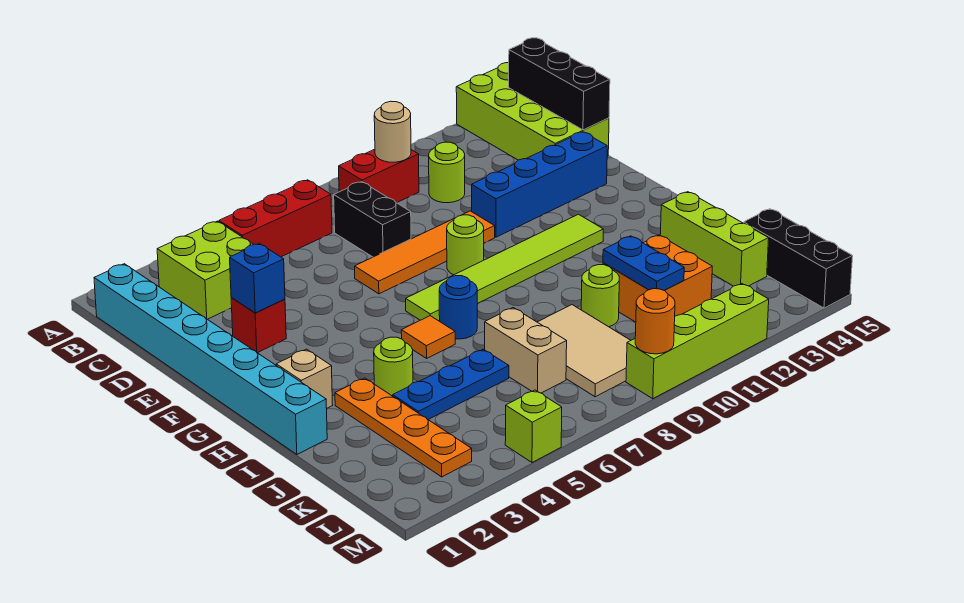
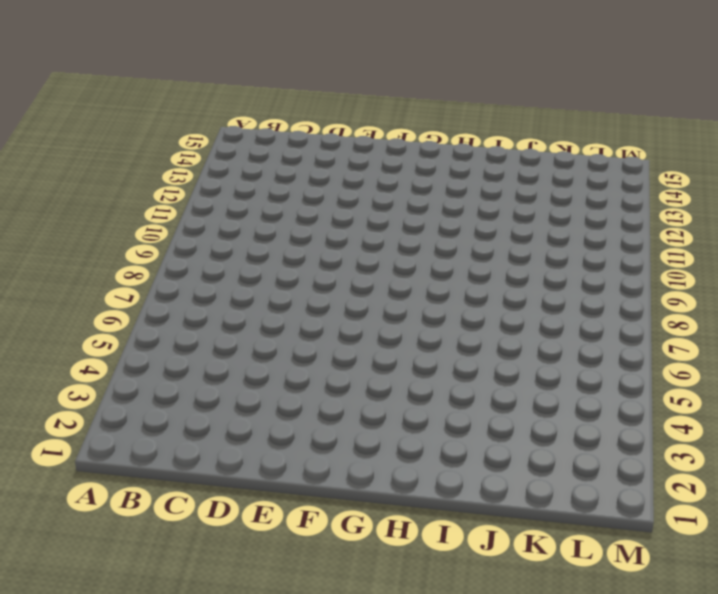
none -> lime brick A14:D15 level 1
none -> cyan brick B1:I1 level 1
none -> lime brick B3:C4 level 1
none -> red brick B5:B7 level 1

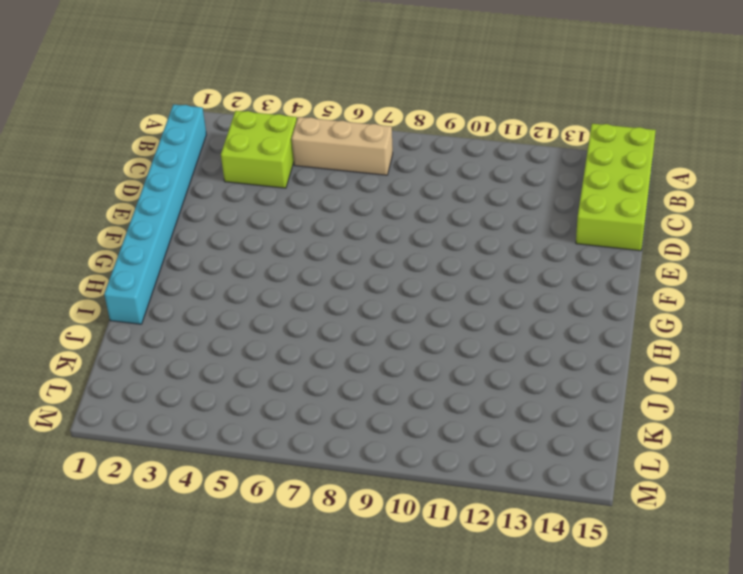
tan brick B5:B7 level 1 -> red brick B5:B7 level 1
none -> red brick B9:B10 level 1
none -> black brick C8:D8 level 1
none -> lime round brick C11 level 1
none -> red brick E3 level 1

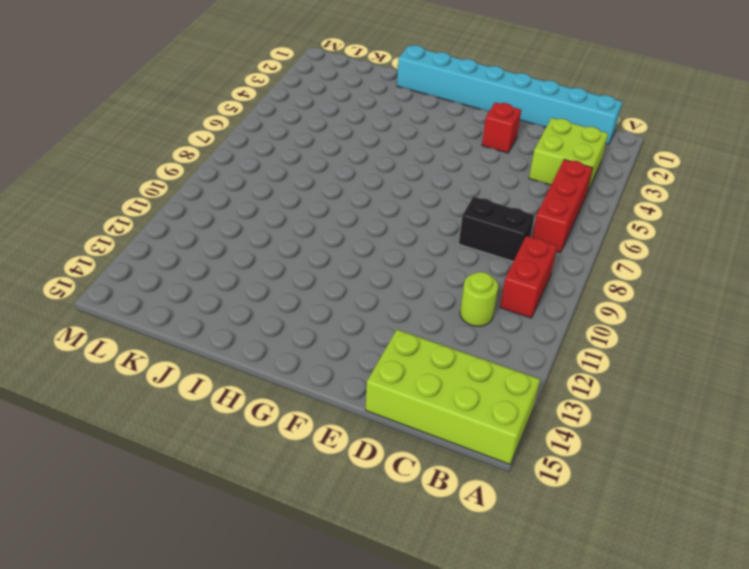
none -> orange tile E7:E10 level 1
none -> blue brick E11:E14 level 1
none -> lime round brick F9 level 1
none -> lime tile G7:G12 level 1

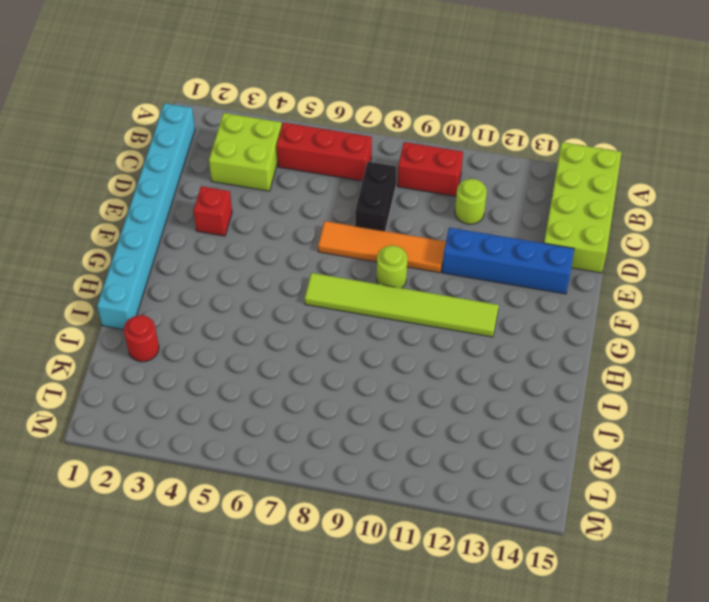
red round brick J2 level 1 -> none
none -> tan brick H2 level 1
none -> orange tile H6 level 1
none -> blue round brick H7 level 1
none -> orange plate I3:L3 level 1

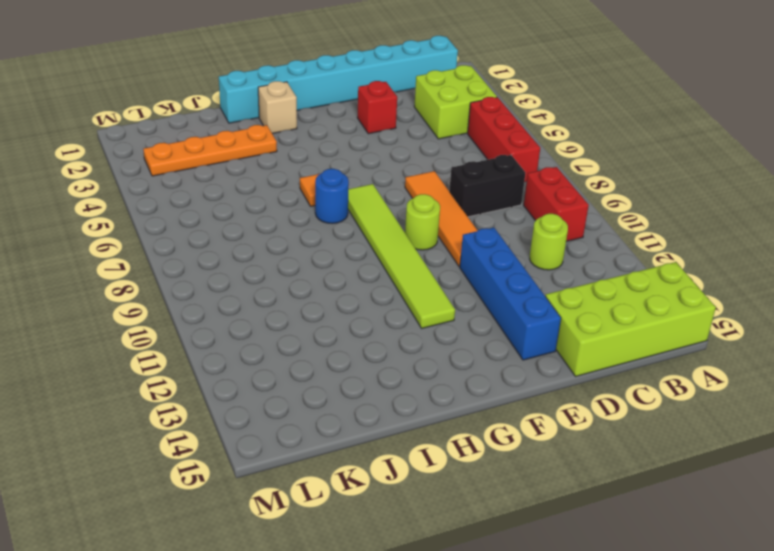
none -> lime round brick I4 level 1
none -> lime brick I14:K14 level 1
none -> blue plate J4:J6 level 1
none -> tan brick J7:K7 level 1

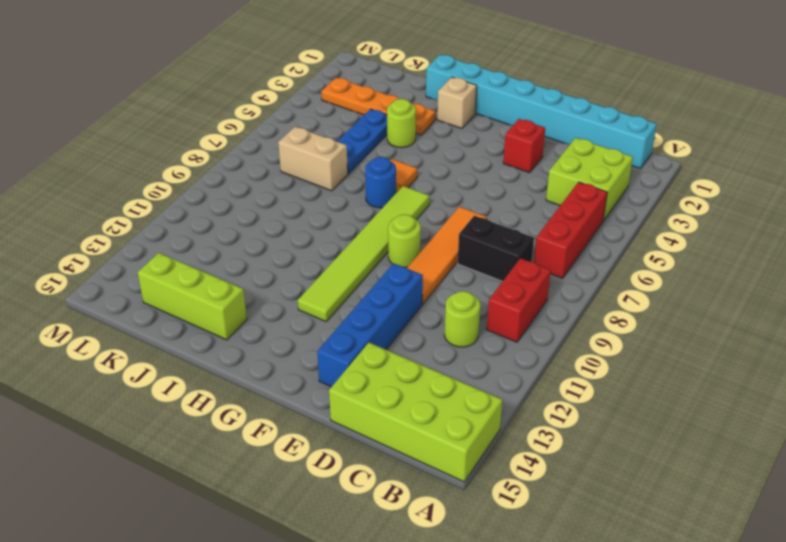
none -> tan tile J8:L9 level 1
none -> lime round brick J10 level 1
none -> orange brick J11:K12 level 1
none -> black brick K15:M15 level 1

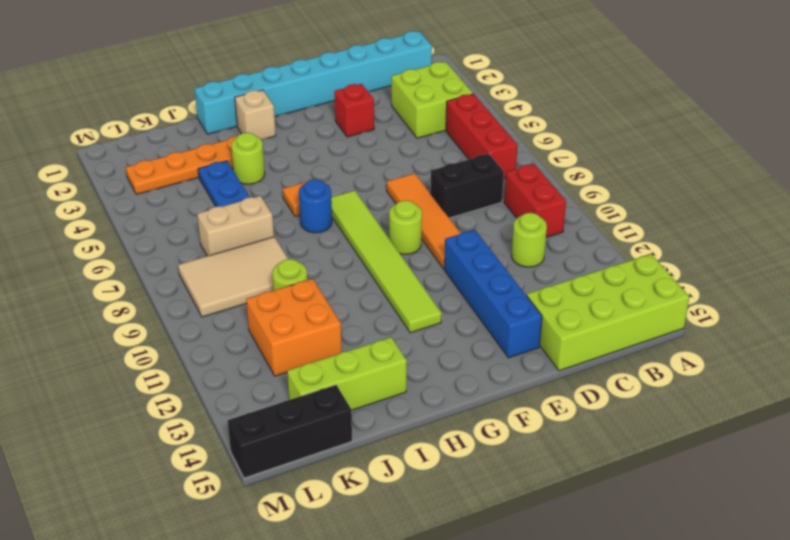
none -> lime brick M5 level 1
none -> lime brick M9:M12 level 1
none -> tan round brick B10 level 2
none -> black brick B15:D15 level 2

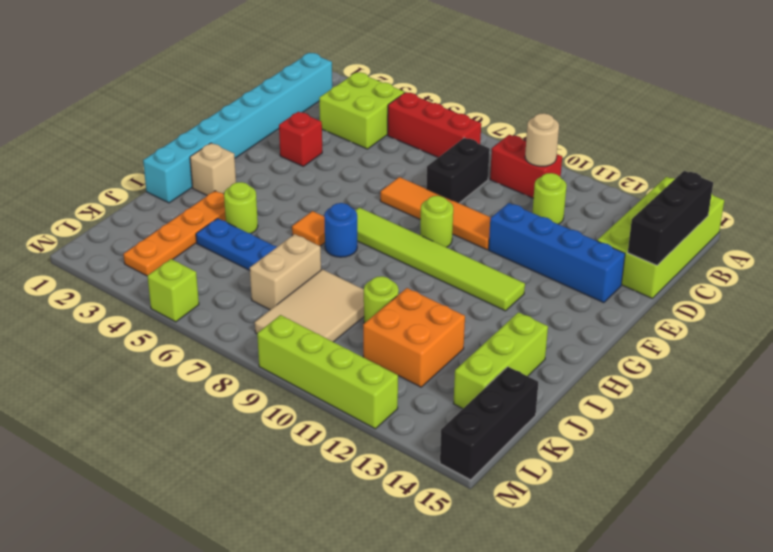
none -> blue brick E3 level 2
none -> blue plate J11:K11 level 2
none -> orange round brick M9 level 2

